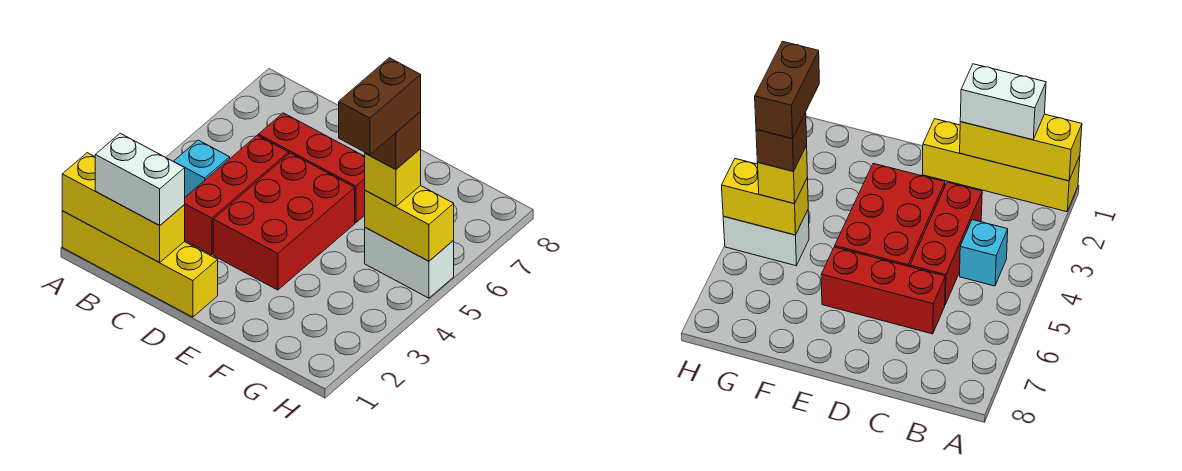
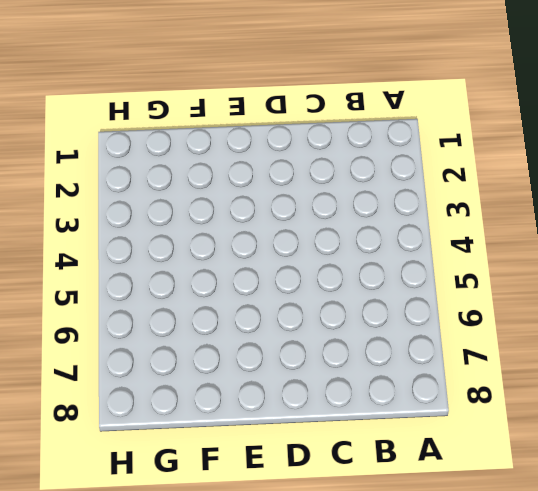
none -> yellow brick A1:D1 level 1
none -> cyan brick B4 level 1
none -> red brick C3:C5 level 1

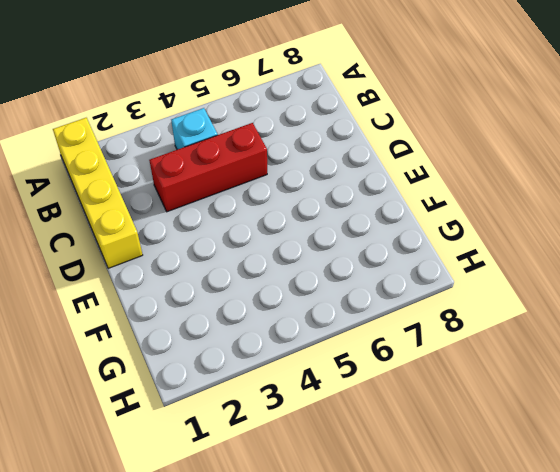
none -> red brick C6:E6 level 1
none -> red brick D3:E5 level 1
none -> white brick G5:H5 level 1

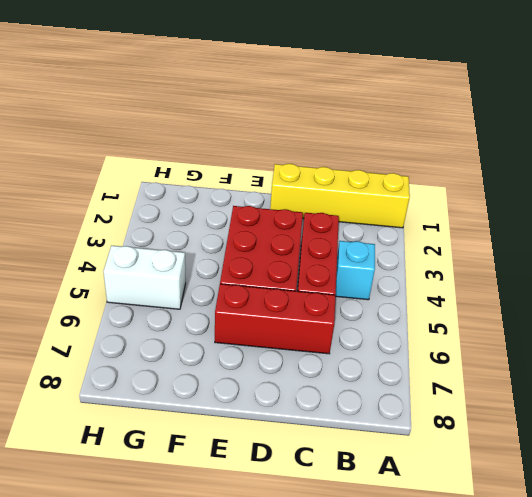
none -> yellow brick A1:C1 level 2
none -> yellow brick G5:H5 level 2
none -> white brick B1:C1 level 3

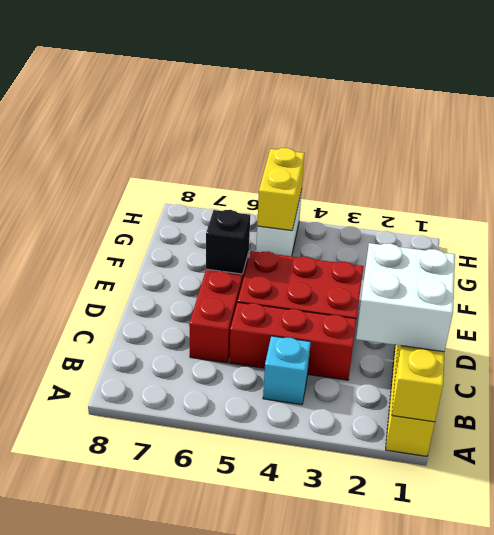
white brick B1:C2 level 3 -> white brick B1:C1 level 3
black brick E6 level 2 -> none
none -> yellow brick G5 level 3
none -> brown brick G5 level 4
none -> brown brick G4:G5 level 5

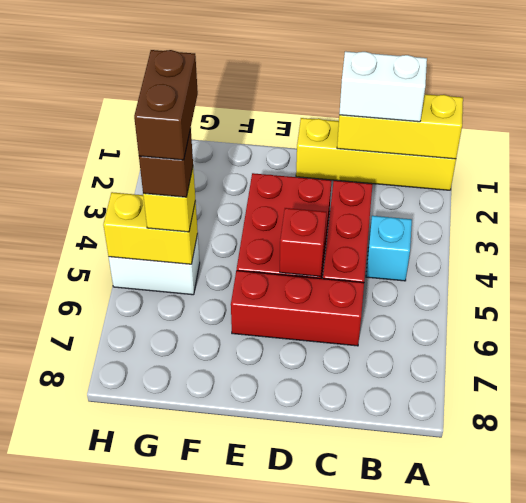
red brick D5 level 2 -> none

